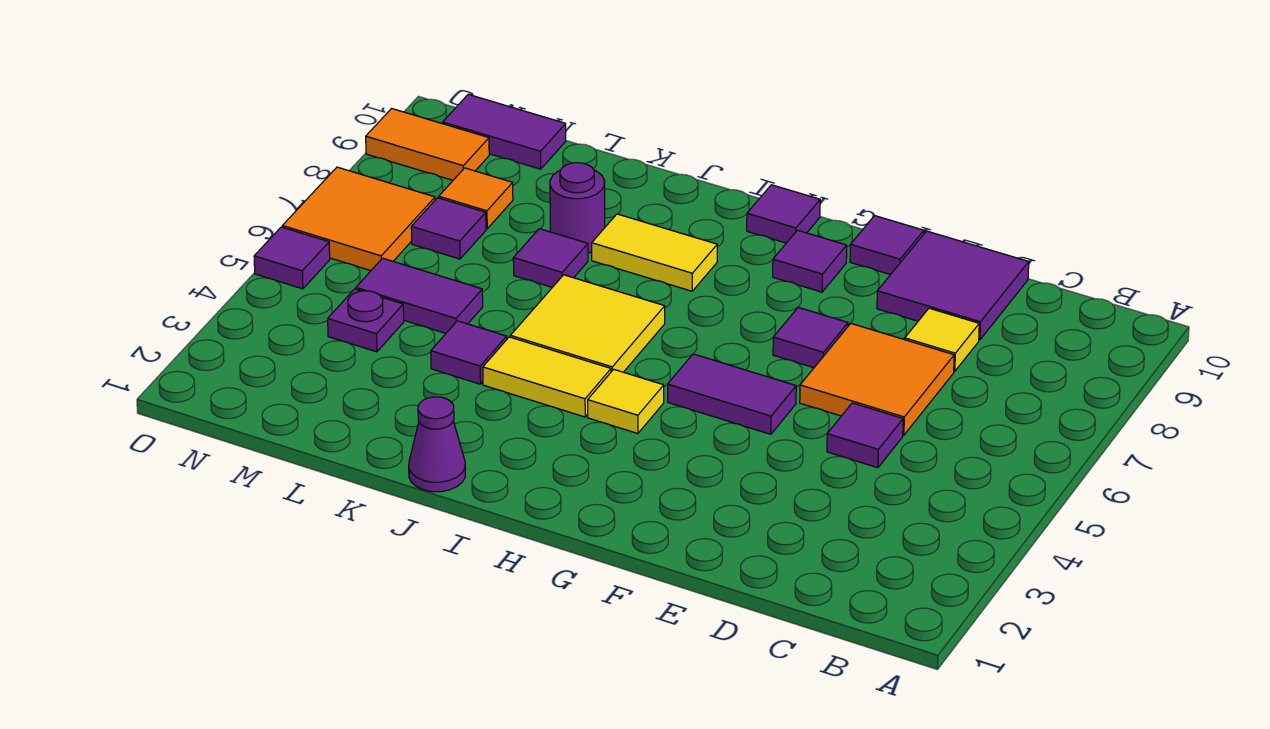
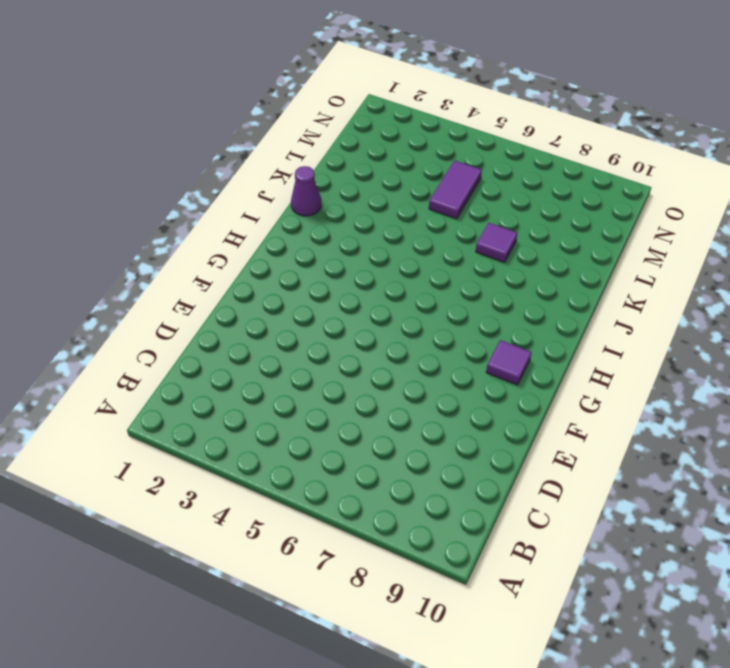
none -> purple tile D5 level 1
none -> orange tile D6:E7 level 1
none -> yellow tile D8 level 1

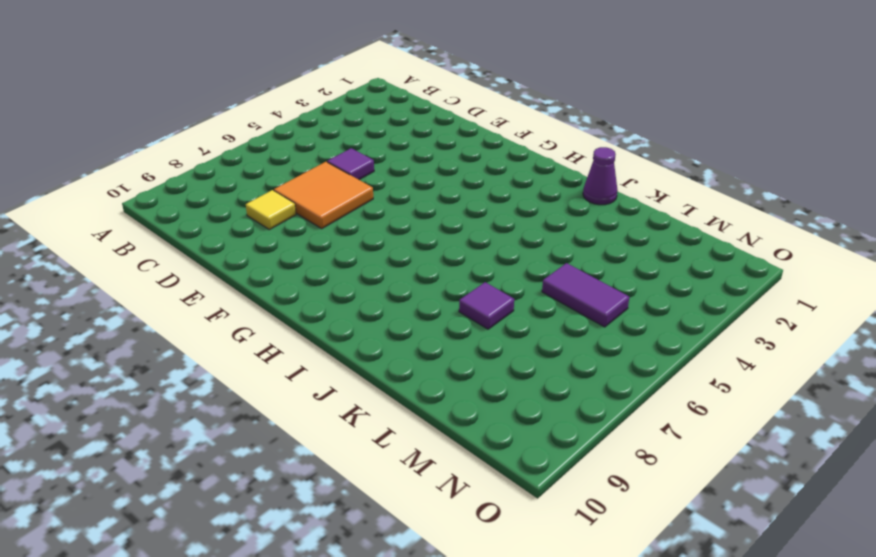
none -> purple tile D9:E10 level 1
none -> purple tile F5:G5 level 1
none -> purple tile F7 level 1

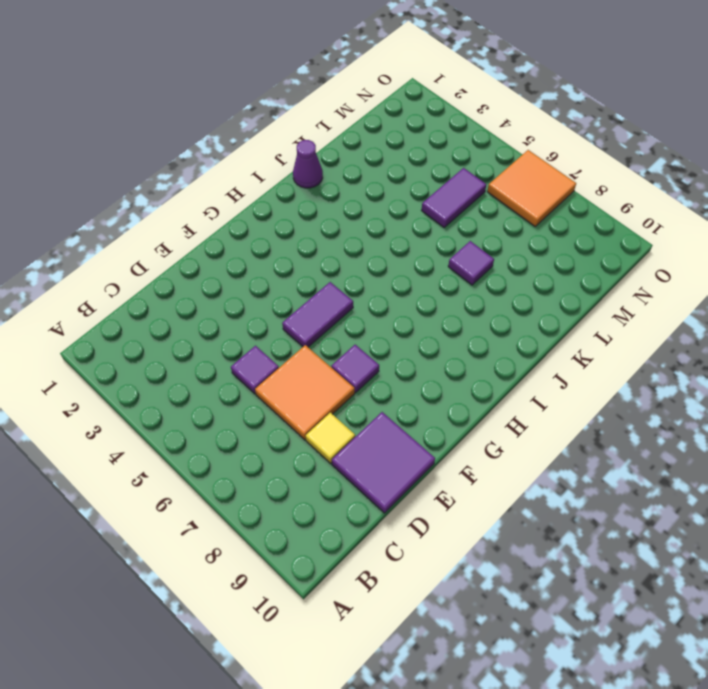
none -> purple tile F10 level 1
none -> purple tile G9 level 1
none -> yellow tile H4 level 1

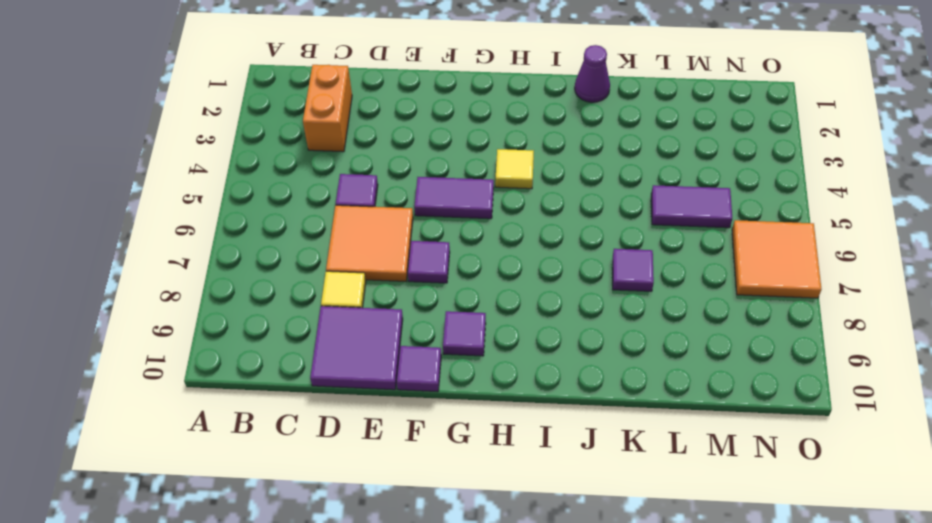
orange brick C2:C3 level 1 -> none
none -> purple tile H10 level 1
none -> yellow tile I4:J4 level 1
none -> yellow tile I5:J6 level 1

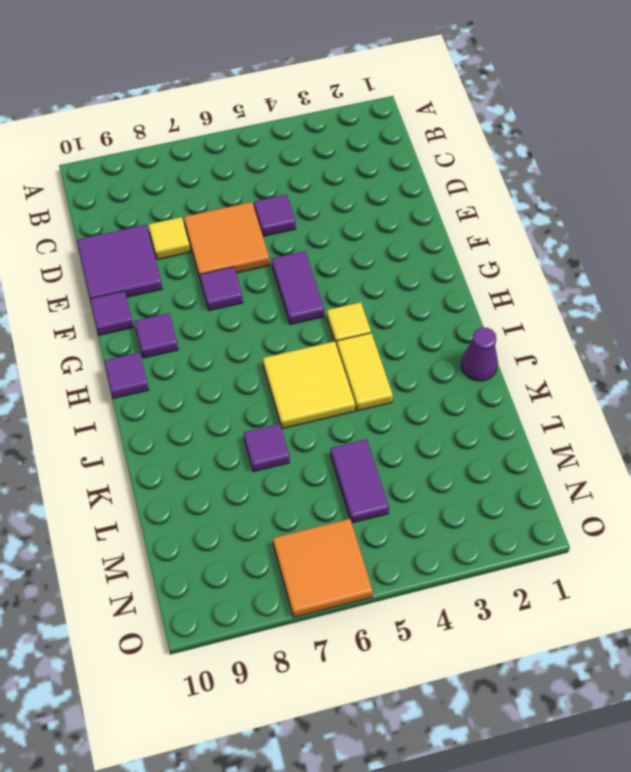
none -> yellow tile I8:J8 level 1
none -> purple tile K4 level 1
none -> purple round brick K8 level 1

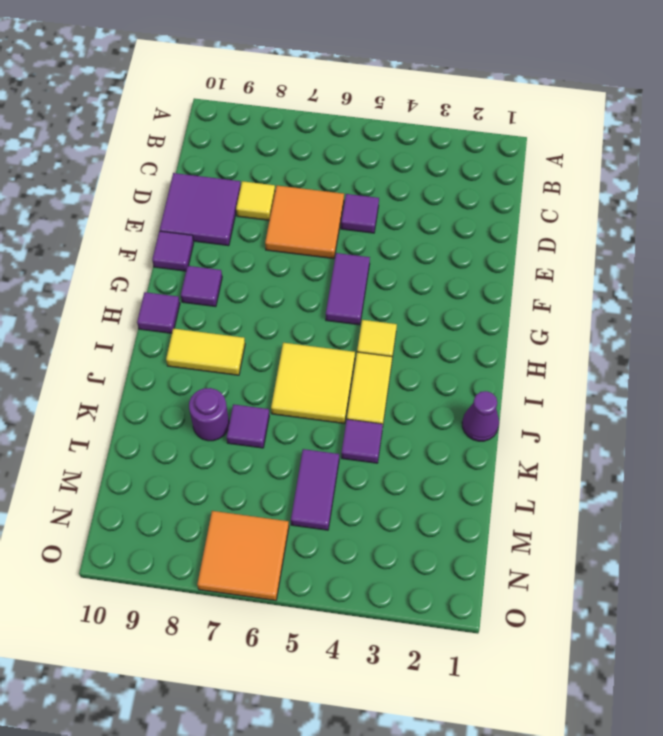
yellow tile I8:I9 level 1 -> yellow tile I8:J8 level 1
none -> purple tile F7 level 1
none -> purple plate M4 level 1
none -> purple tile M7 level 1

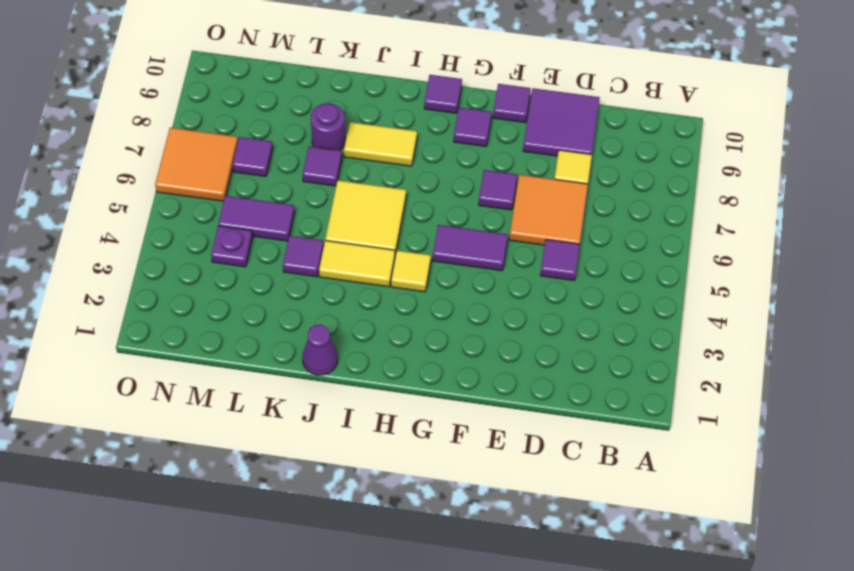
none -> orange tile M8 level 1
none -> purple tile M10:N10 level 1
none -> orange tile N9:O9 level 1

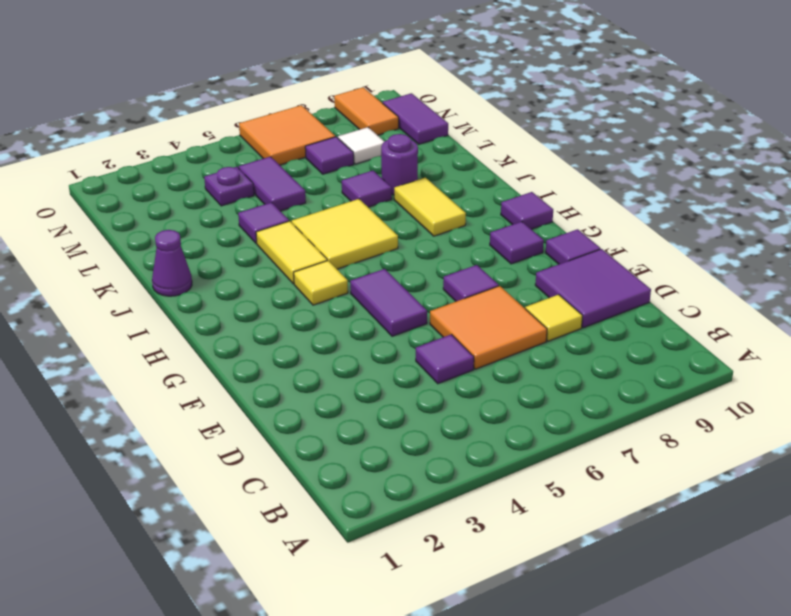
white tile M8 level 1 -> orange tile M8 level 1
none -> purple tile O5 level 1

